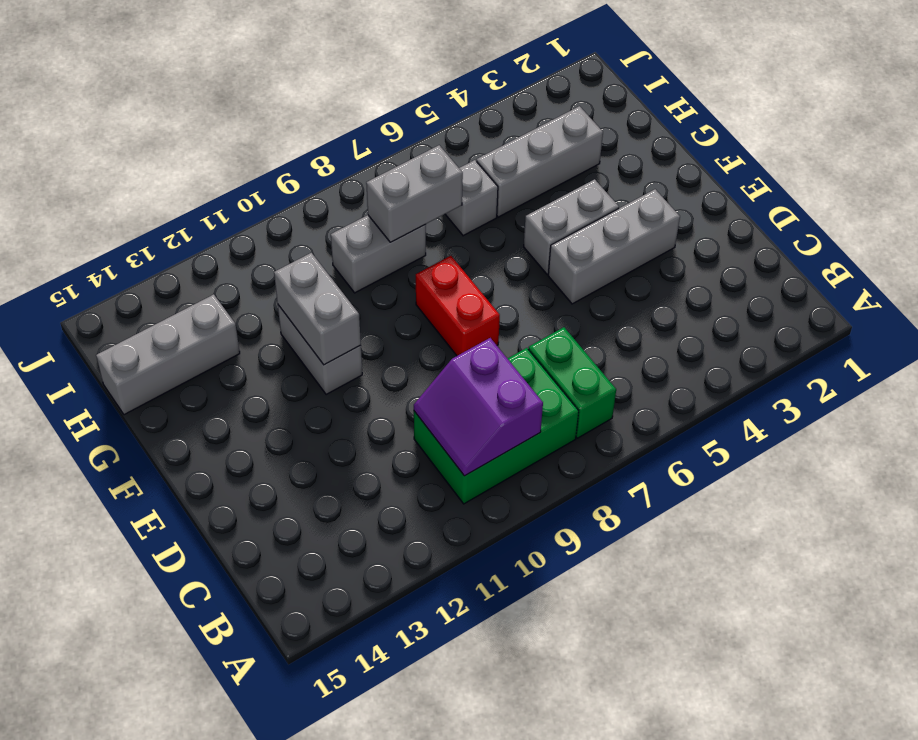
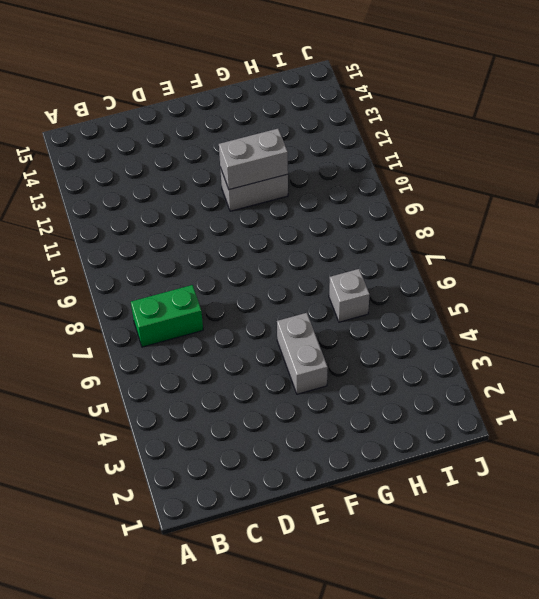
none -> green brick B8:C10 level 1
none -> grey brick E3:E5 level 1
none -> red brick E8:F8 level 1

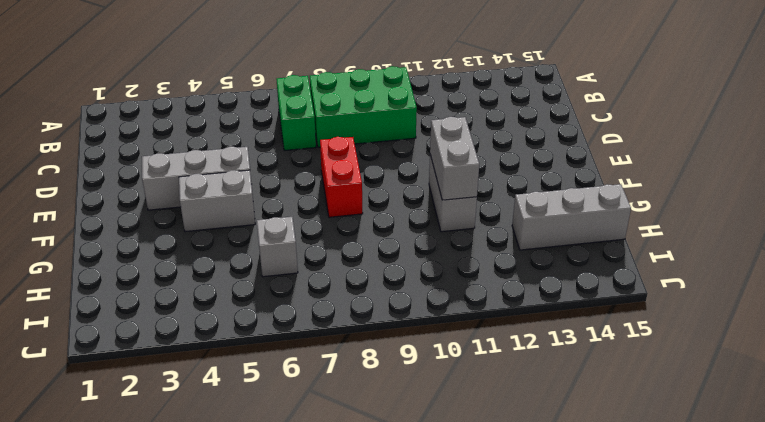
none -> grey brick H3:H5 level 1
none -> grey brick H8:H9 level 1
none -> purple slope B9:C10 level 2 top 9

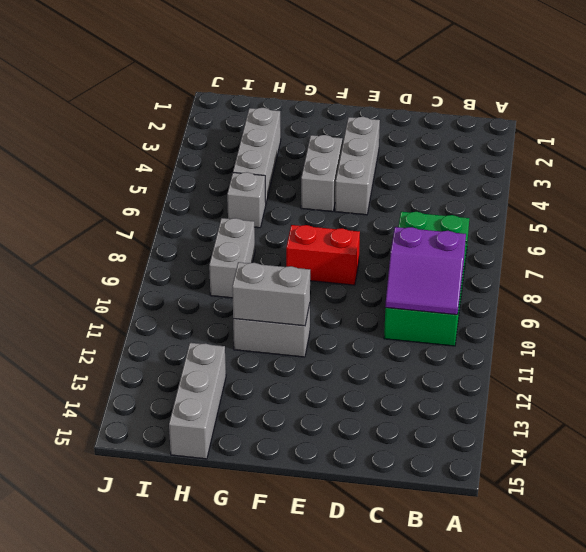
none -> grey brick H7:H8 level 2

